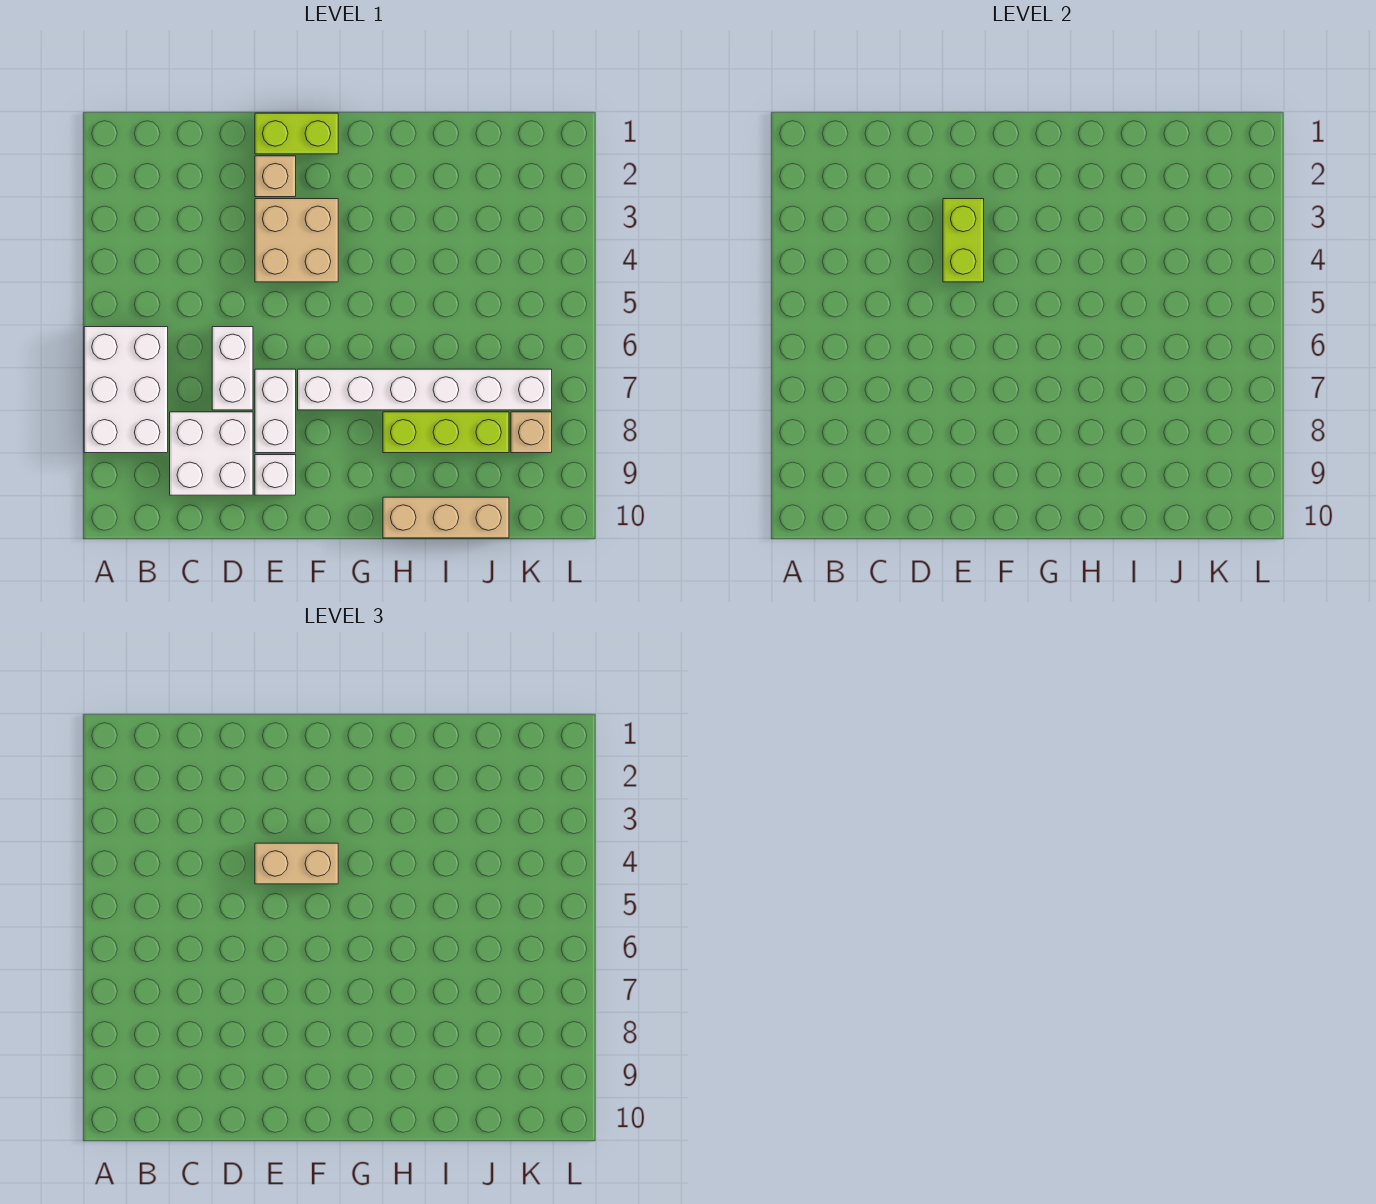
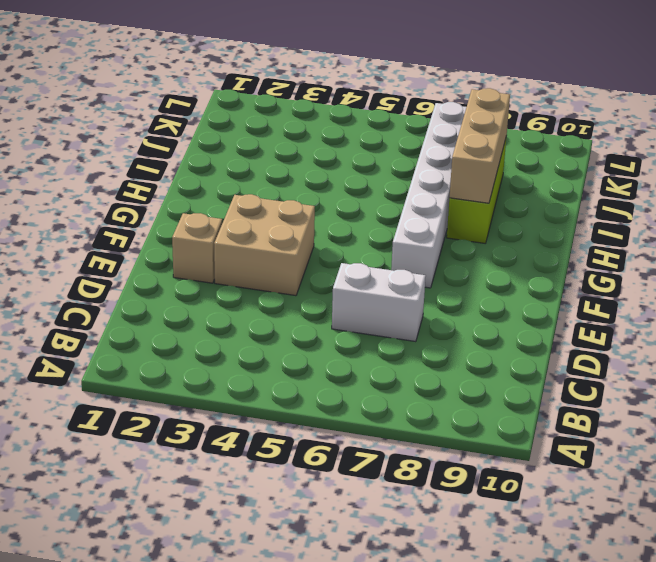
tan brick H8:J8 level 2 -> tan brick H10:J10 level 1
none -> white brick A6:B8 level 1
none -> white brick C8:D9 level 1
none -> lime brick E1:F1 level 1

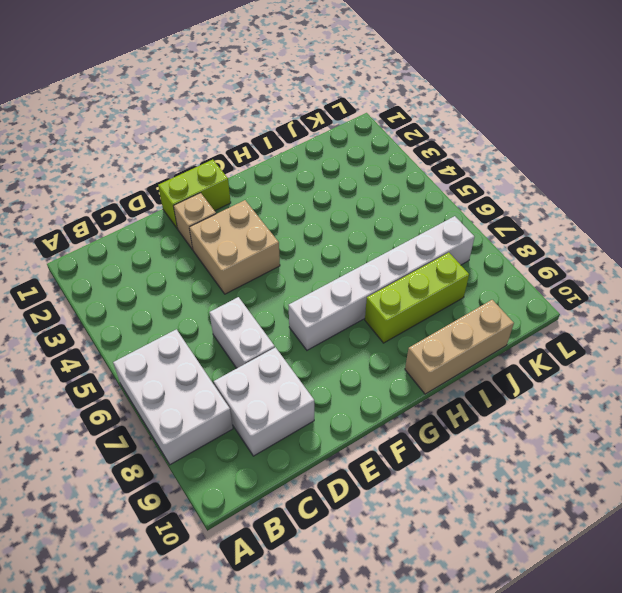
none -> white brick E7:E8 level 1
none -> white brick E9 level 1
none -> tan brick K8 level 1

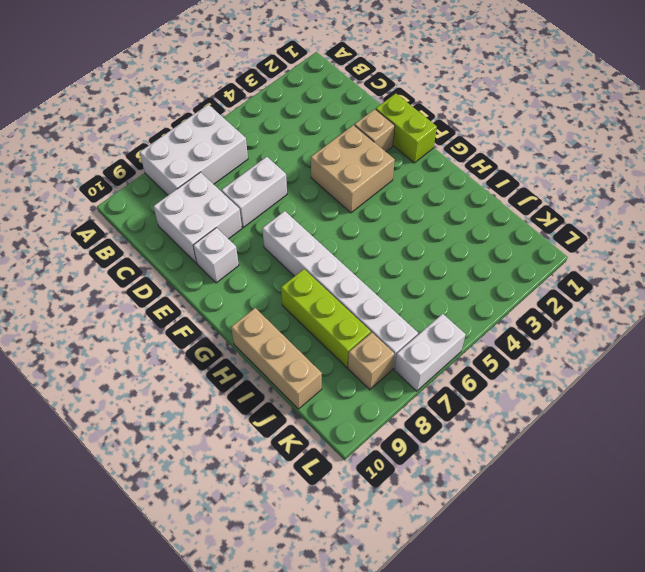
white brick L6:L7 level 1 -> white brick E7:E8 level 1
none -> lime brick E3:E4 level 2
none -> tan brick E4:F4 level 3

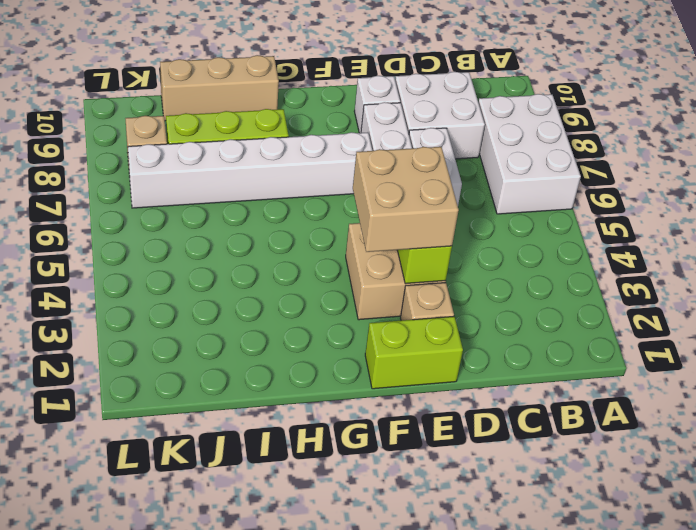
tan brick E3:F4 level 3 -> tan brick E4:F4 level 3

